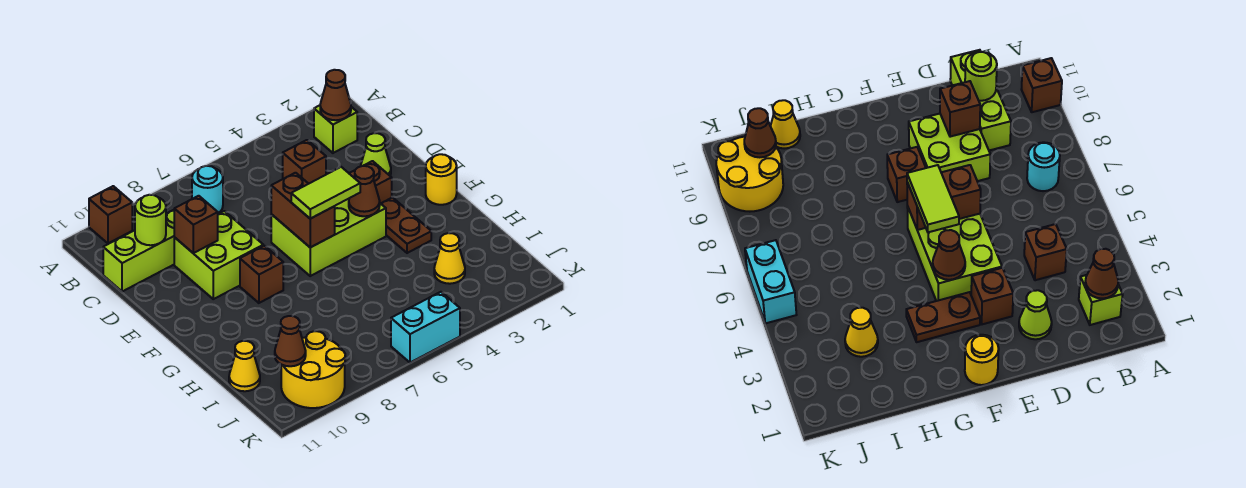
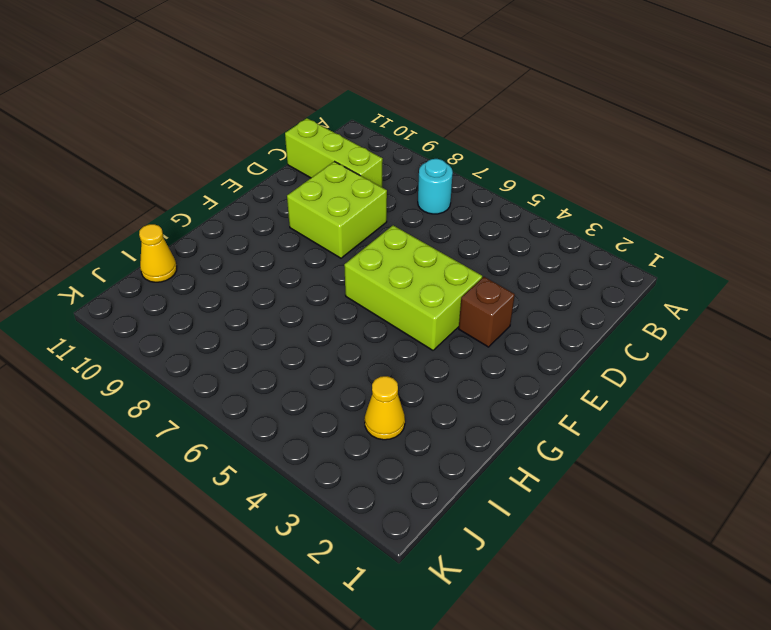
none -> brown brick A10 level 1
none -> lime brick B2 level 1
none -> brown brick C4 level 1

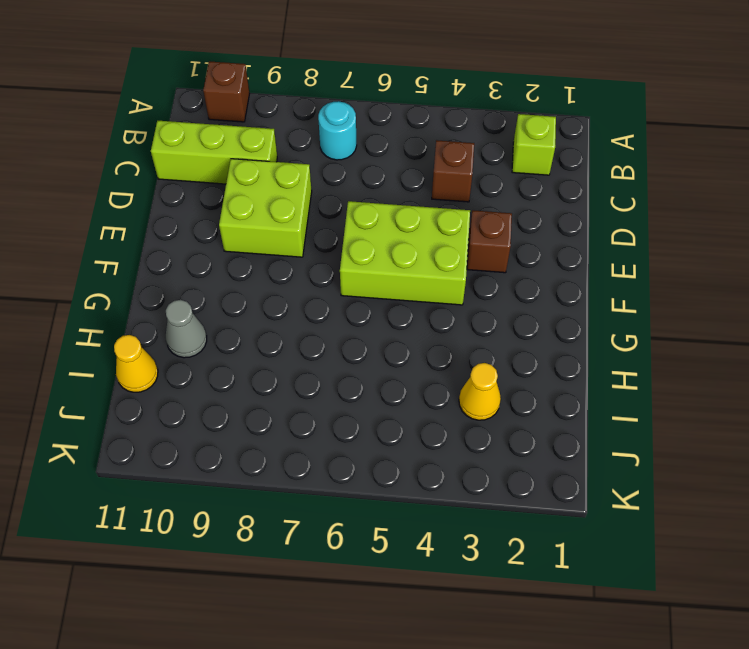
grey cone H10 level 1 -> none
none -> lime cone D2 level 1
none -> yellow round brick F1 level 1
none -> brown plate F3:G3 level 1

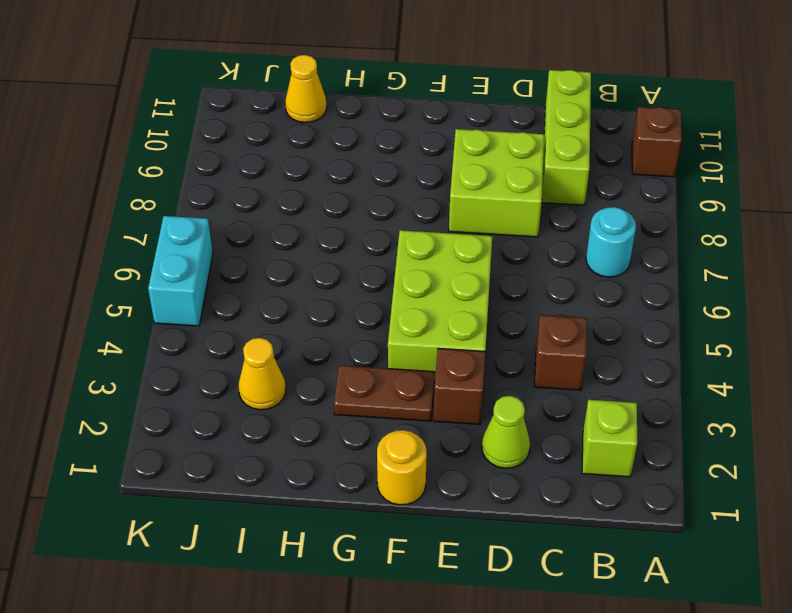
none -> brown brick F8 level 1
none -> yellow round brick J9:K10 level 1
none -> brown cone B2 level 2

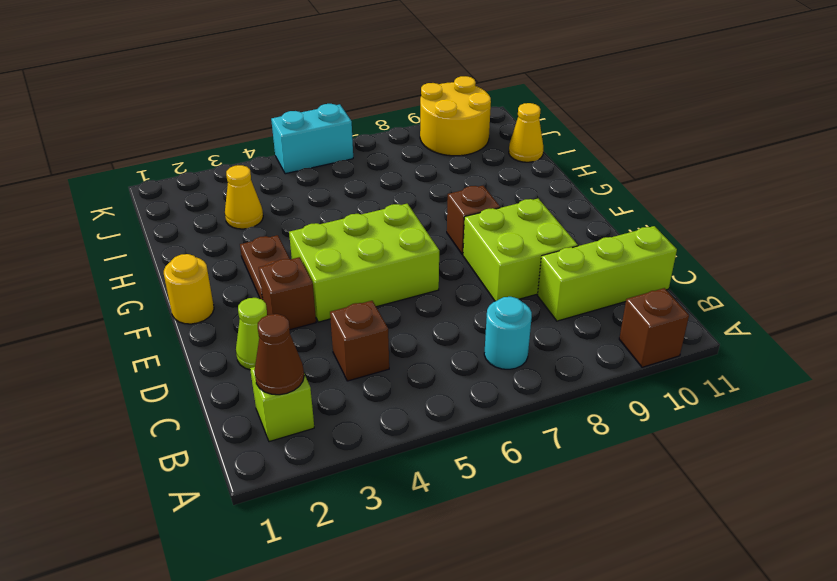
none -> lime round brick C10 level 2
none -> brown brick D9 level 2
none -> brown brick E6:F6 level 2

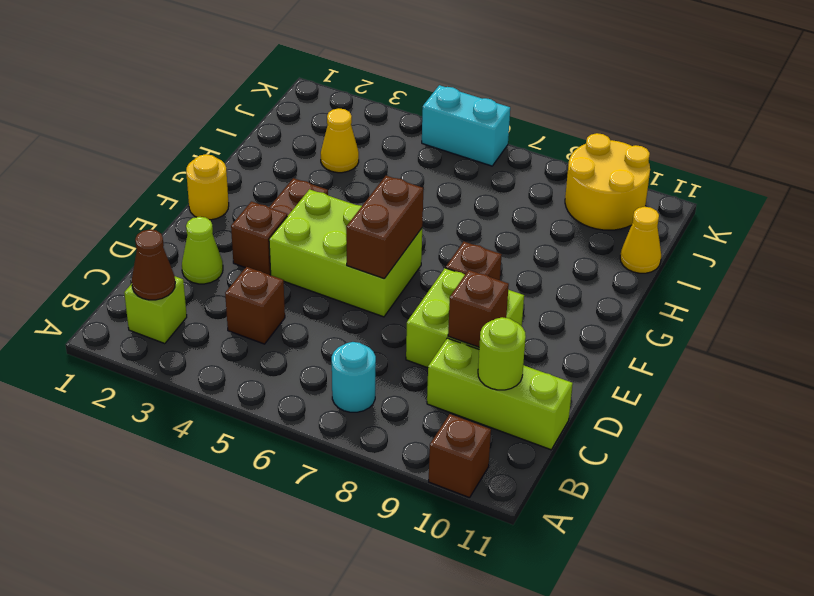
none -> brown cone F4 level 2
none -> brown cone J10 level 2
none -> lime tile F5:F6 level 3

